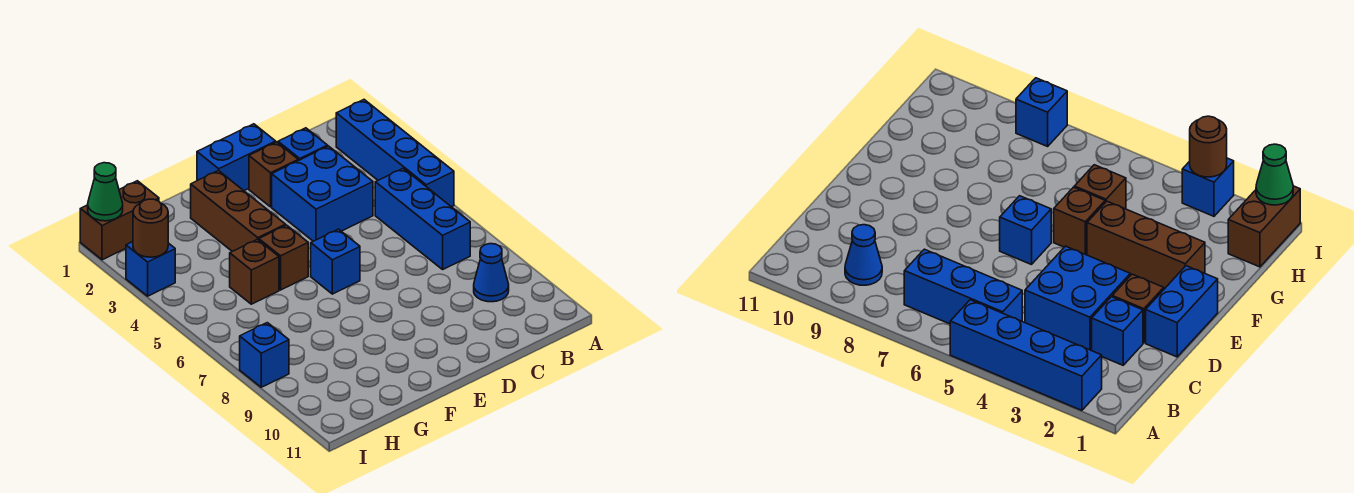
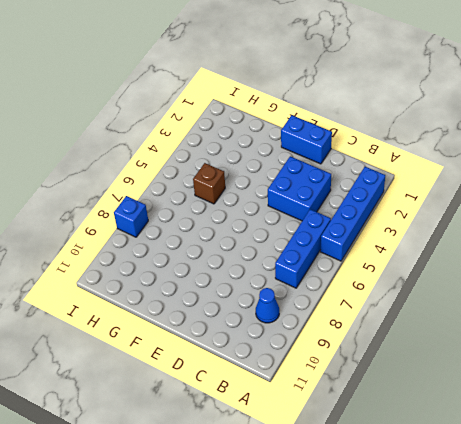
none -> blue brick C2 level 1
none -> brown brick D2 level 1
none -> blue brick E6 level 1

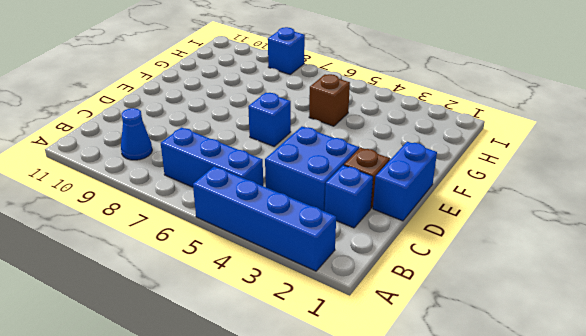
none -> brown brick F2:F4 level 1
none -> brown brick F5 level 1
none -> brown brick H1:I1 level 1

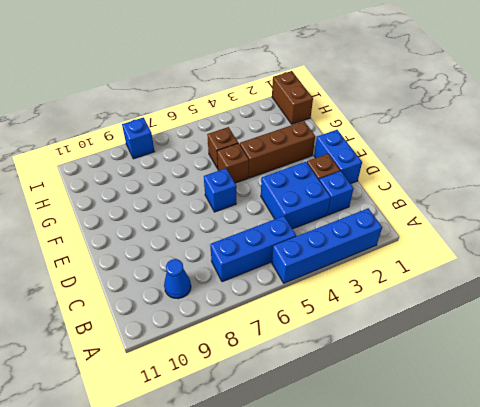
none -> blue brick I3 level 1
none -> green cone I1 level 2
none -> brown round brick I3 level 2

